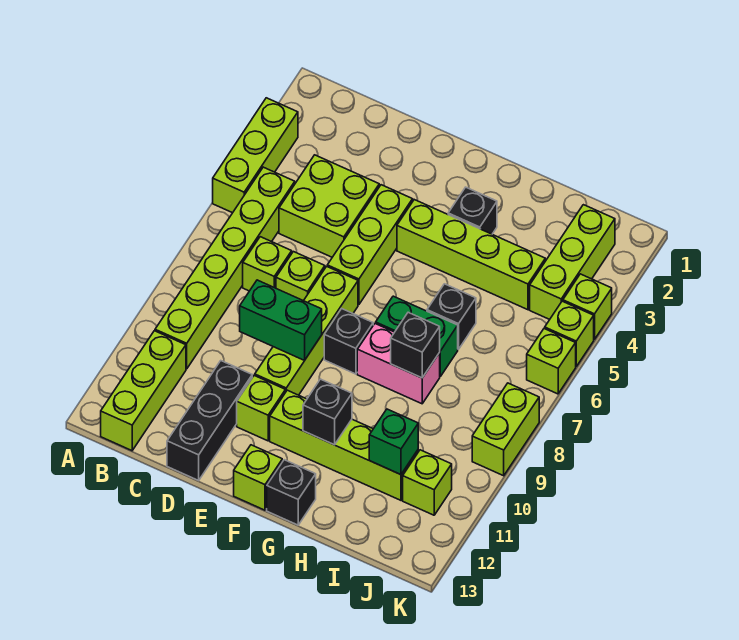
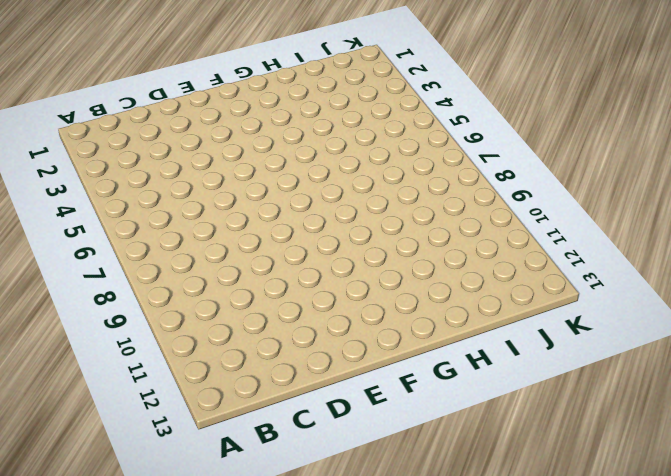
none -> lime brick A3:A5 level 1
none -> lime brick B5:B10 level 1
none -> lime brick B11:B13 level 1

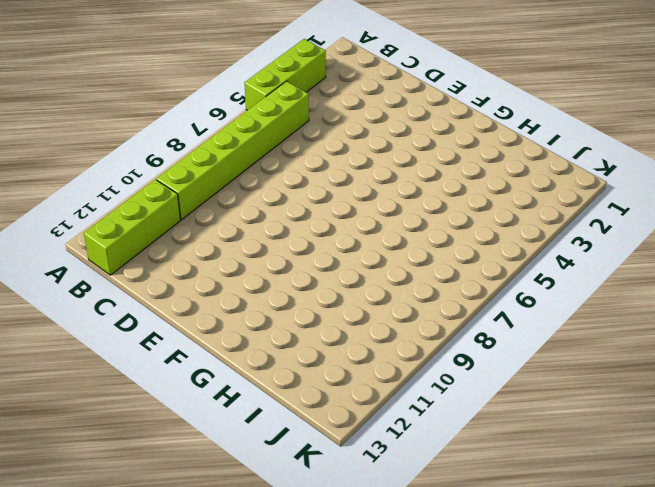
none -> lime brick C4:D5 level 1
none -> lime brick C7 level 1
none -> lime brick D7 level 1

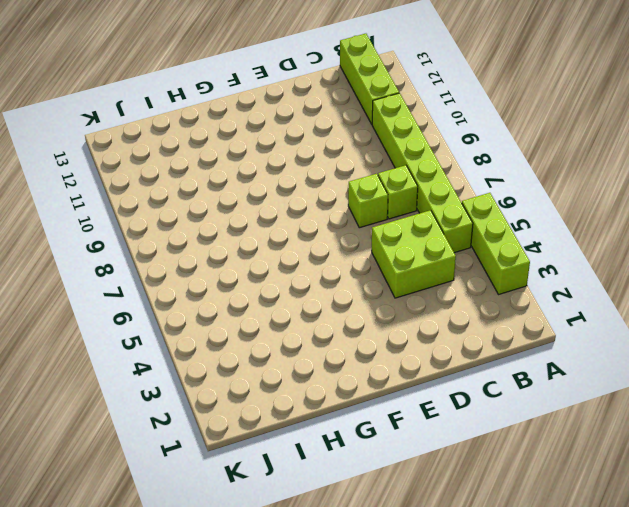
none -> black brick D11:D13 level 1
none -> lime brick E4:E6 level 1
none -> lime brick E7:E10 level 1

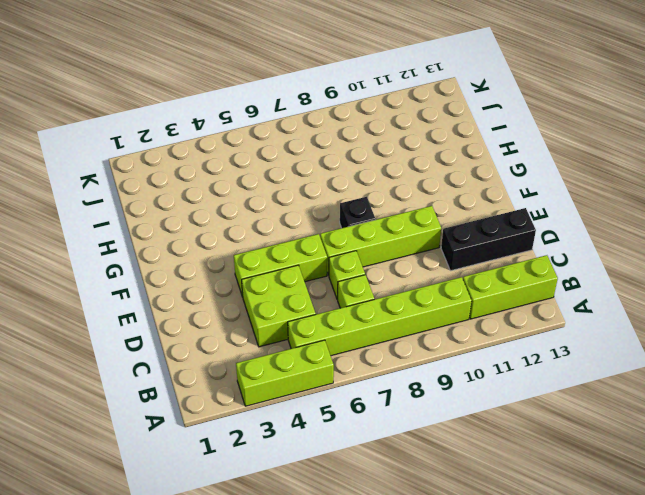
none -> lime brick E11 level 1
none -> lime brick F4:I4 level 1
none -> lime brick F11:I11 level 1

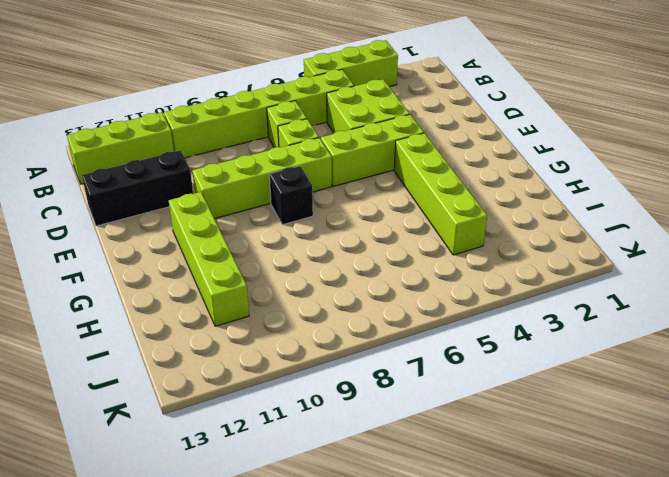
none -> lime brick E11 level 1
none -> lime brick F13 level 1
none -> black brick G3 level 1

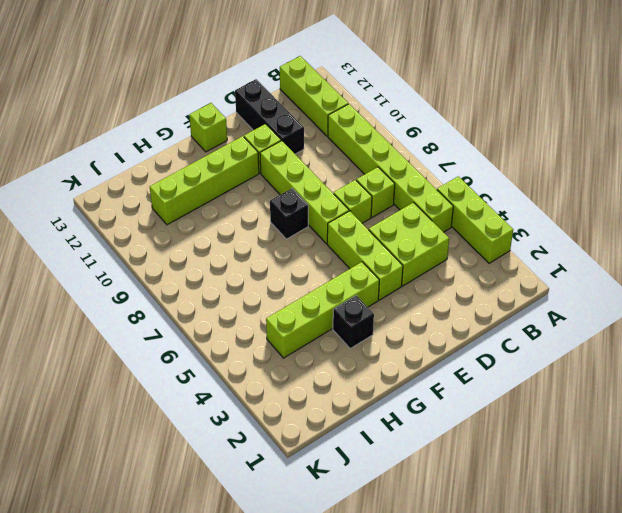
none -> green brick G7:H7 level 1
none -> pink brick G8:H8 level 1
none -> black brick G13 level 1

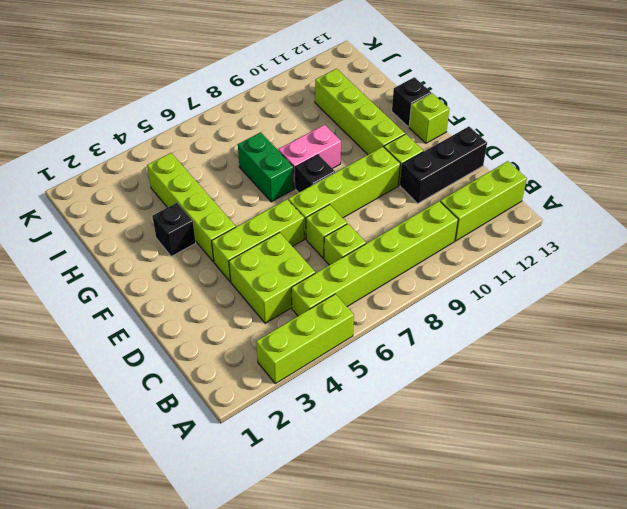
pink brick G8:G9 level 1 -> pink brick G8:H8 level 1
none -> black brick H6 level 1
none -> lime brick J2:J4 level 1
none -> lime brick J11 level 1

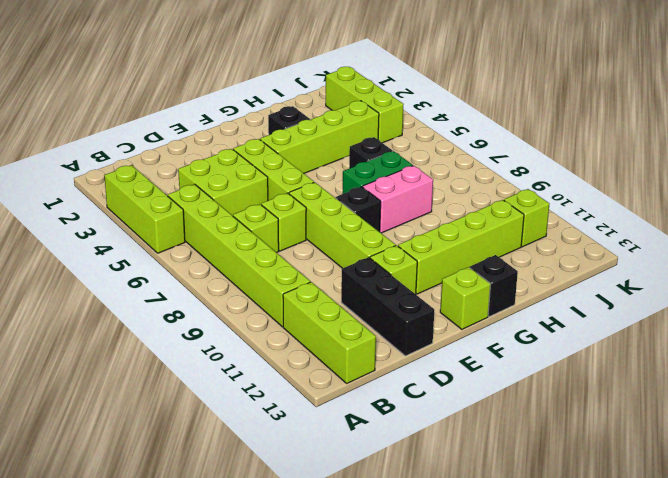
none -> lime brick K4 level 1
none -> lime brick K5 level 1
none -> lime brick K6 level 1

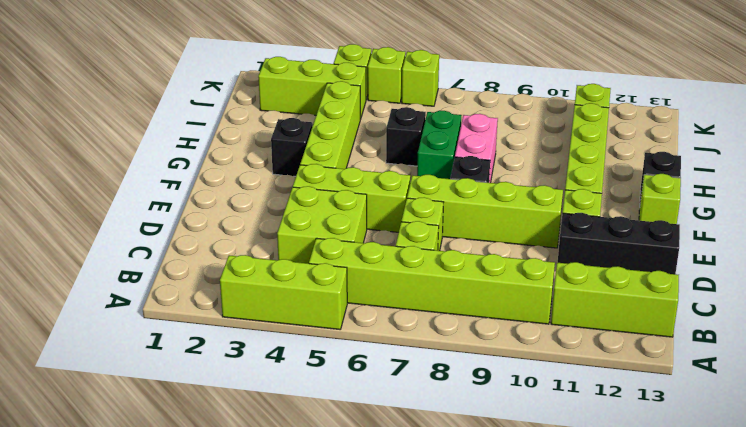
none -> lime brick K8:K9 level 1
none -> green brick D9:E9 level 2
none -> black brick G11 level 2

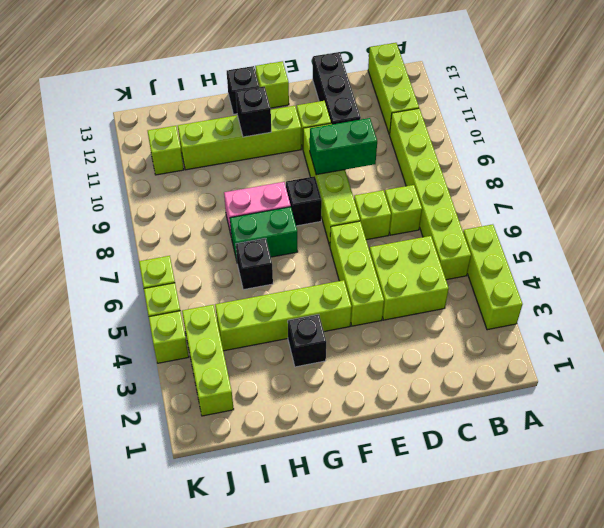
none -> lime brick K8:K9 level 1
none -> black brick H8 level 2
none -> green brick I11 level 2

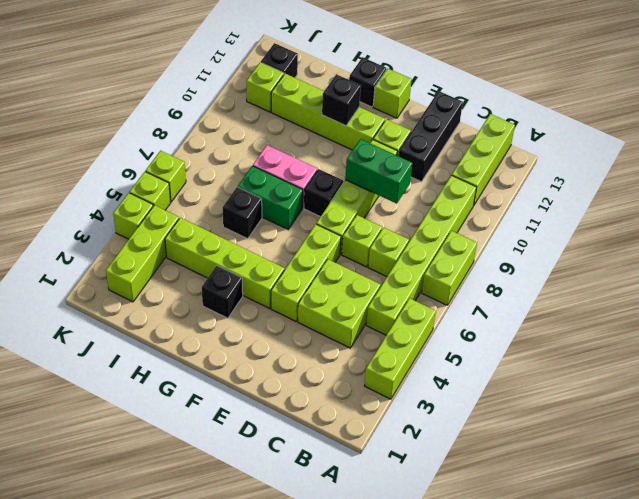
lime brick A7:A8 level 1 -> lime brick K8:K9 level 1
black brick J12 level 1 -> black brick H8 level 2
none -> green brick I11 level 2

